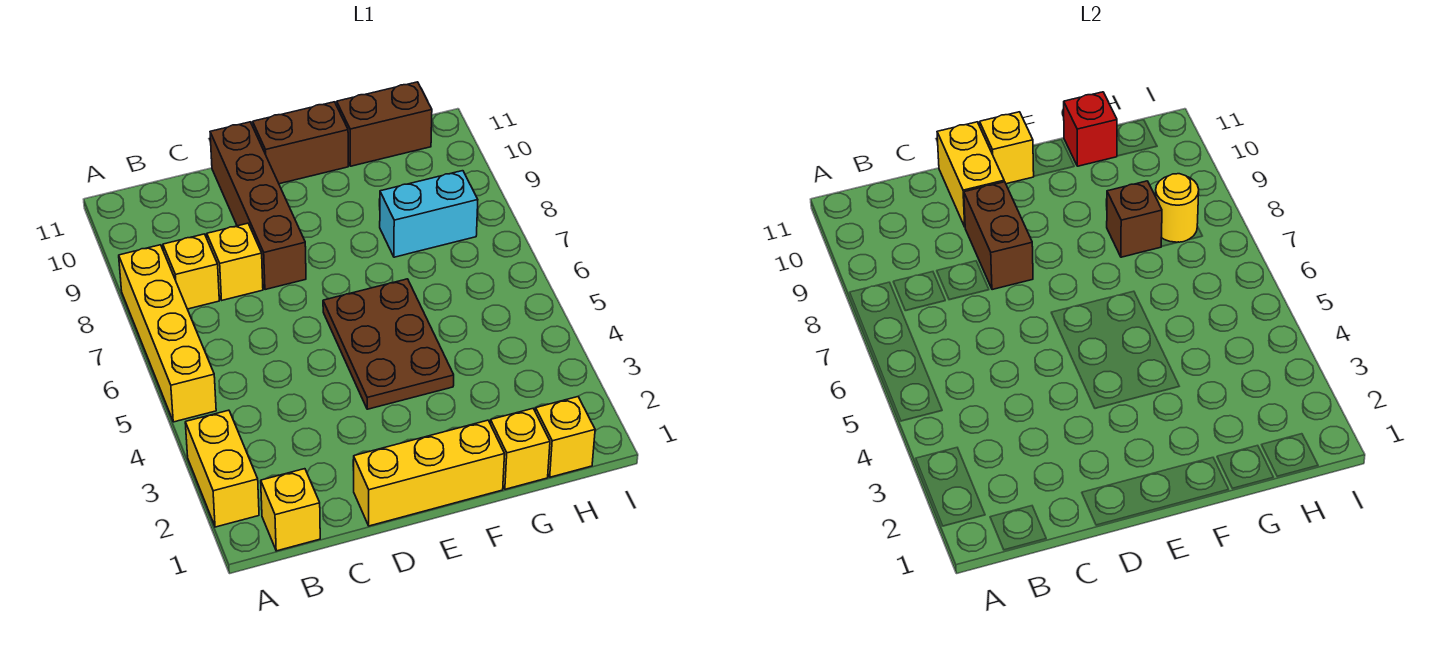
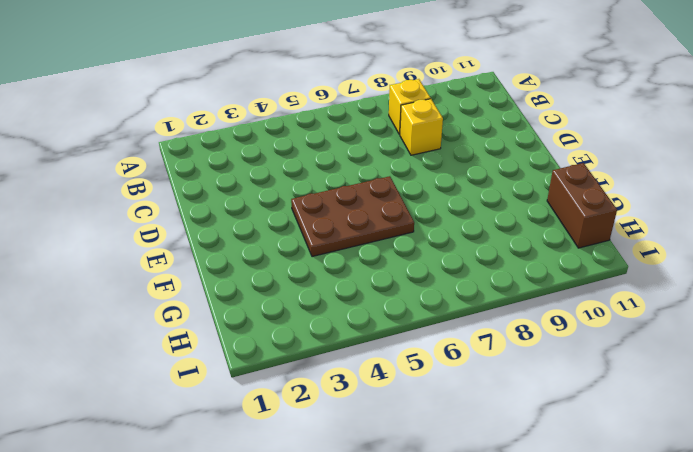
none -> yellow brick A2:A3 level 1
none -> yellow brick A5:A8 level 1
none -> yellow brick B1 level 1

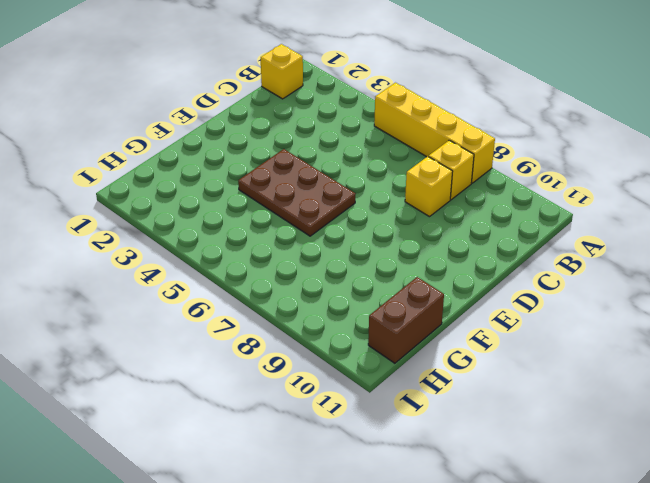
none -> yellow brick A2:A3 level 1
none -> yellow brick D1:F1 level 1
none -> brown brick D8:D11 level 1

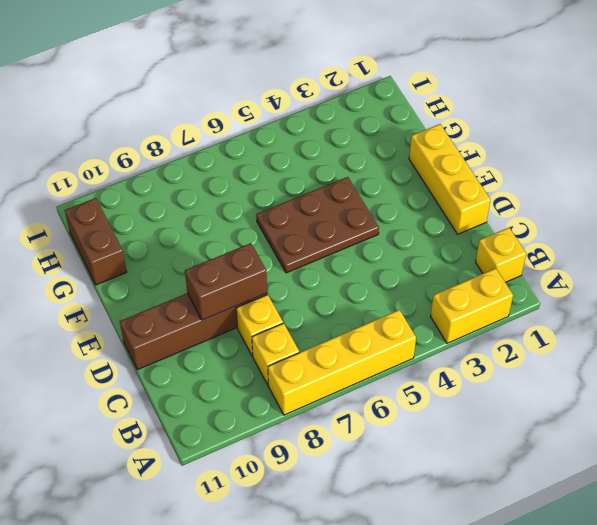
none -> brown brick E11:F11 level 1
none -> yellow brick G1 level 1
none -> cyan brick G8:H8 level 1

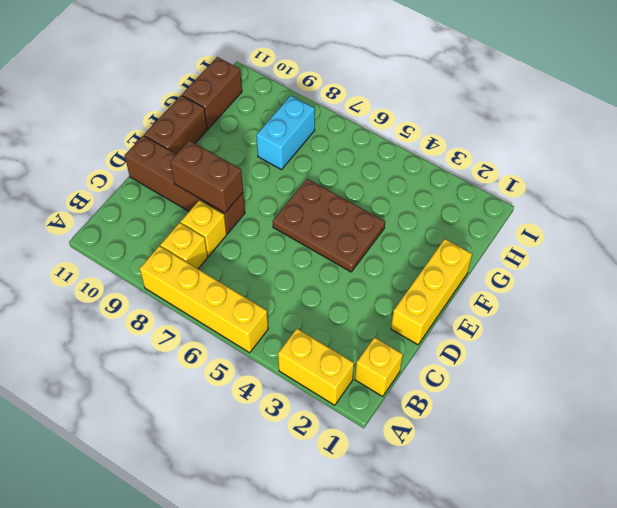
none -> yellow brick G1 level 1
none -> yellow brick H1 level 1
none -> yellow brick D10:D11 level 2

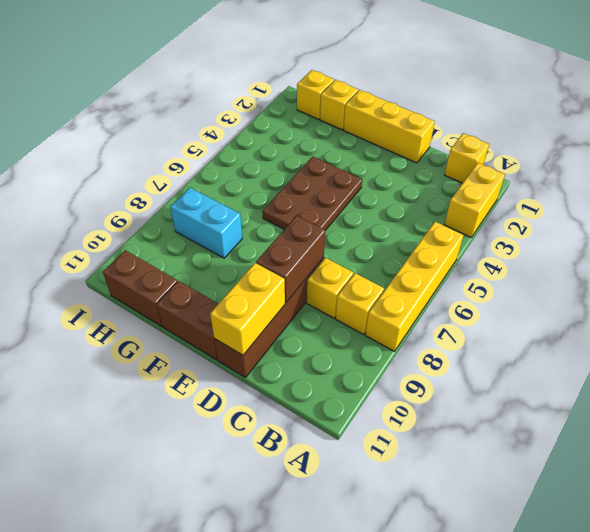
none -> yellow brick E11 level 2
none -> brown brick G8 level 2
none -> red brick G11 level 2

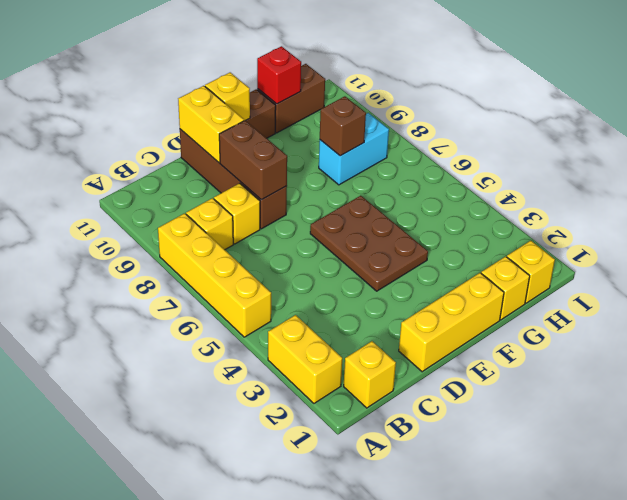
none -> yellow round brick H8 level 2

